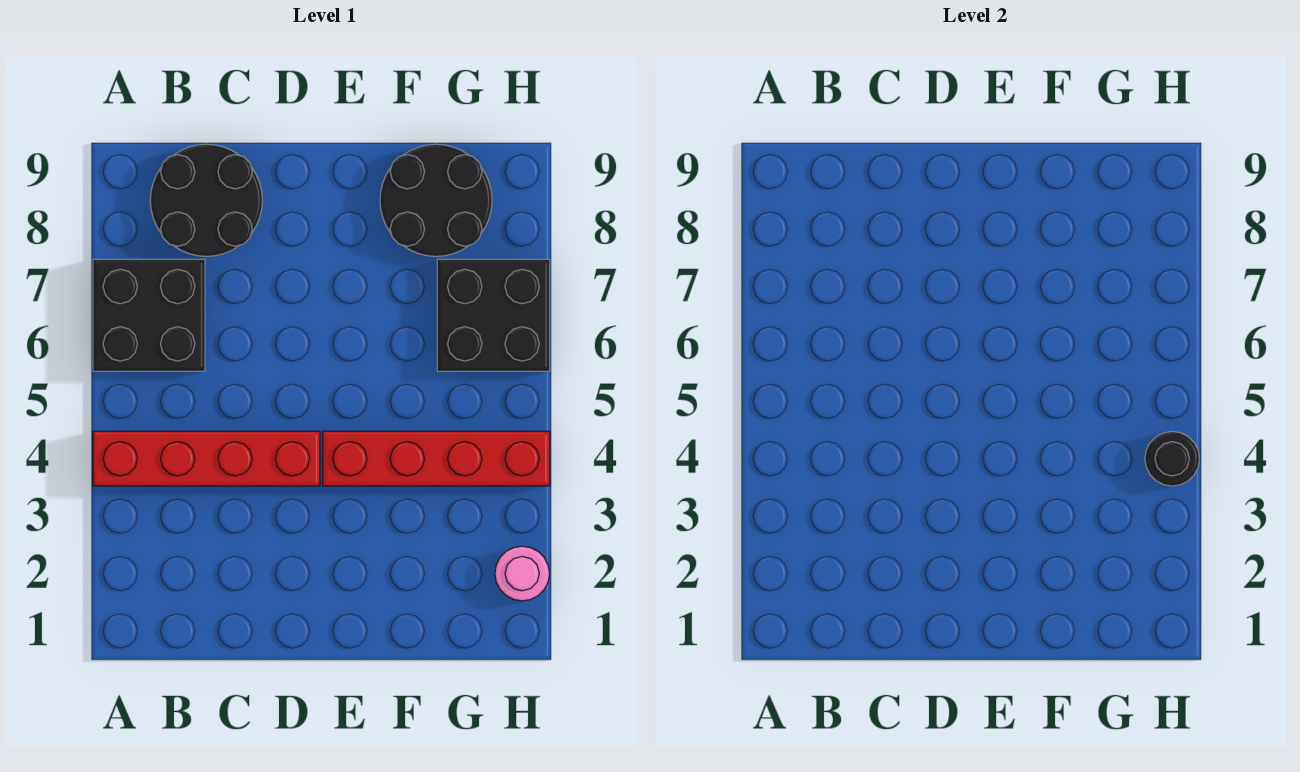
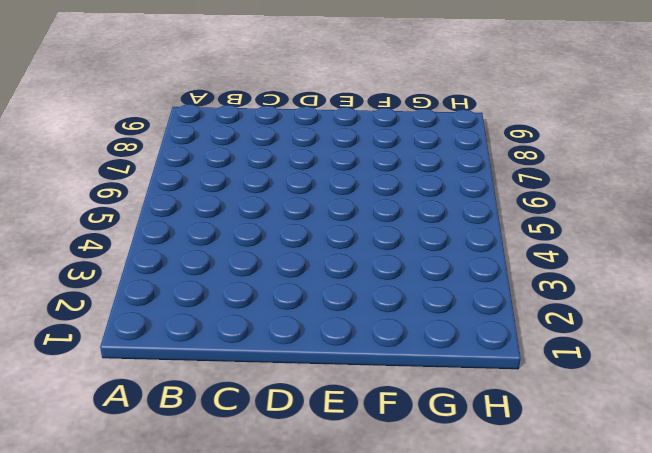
none -> red brick A4:D4 level 1
none -> black brick A6:B7 level 1

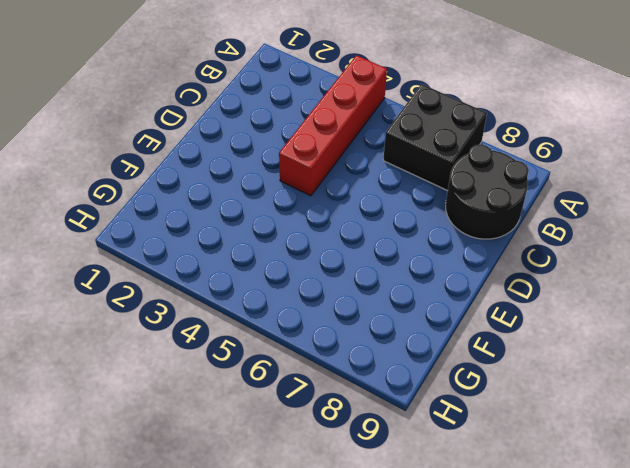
none -> red brick E4:H4 level 1
none -> black round brick F8:G9 level 1

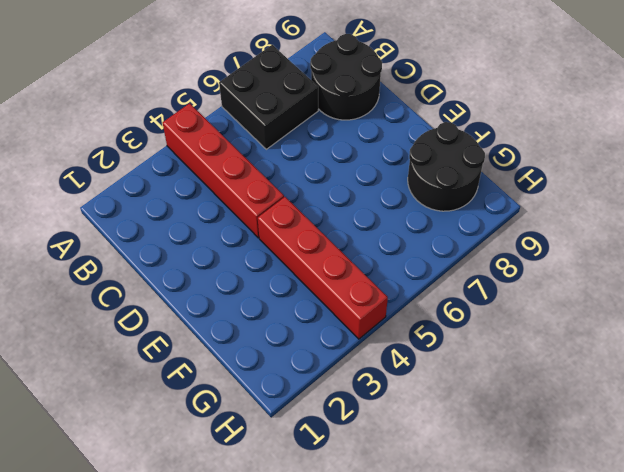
none -> black brick G6:H7 level 1
none -> pink round brick H2 level 1

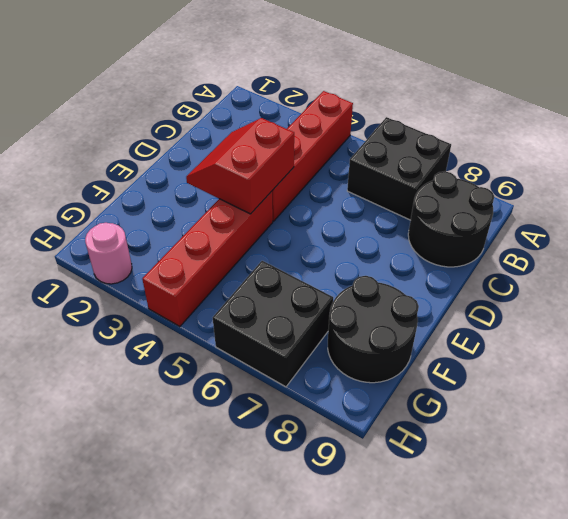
red slope D3:E4 level 2 top 4 -> none
none -> black round brick H4 level 2

